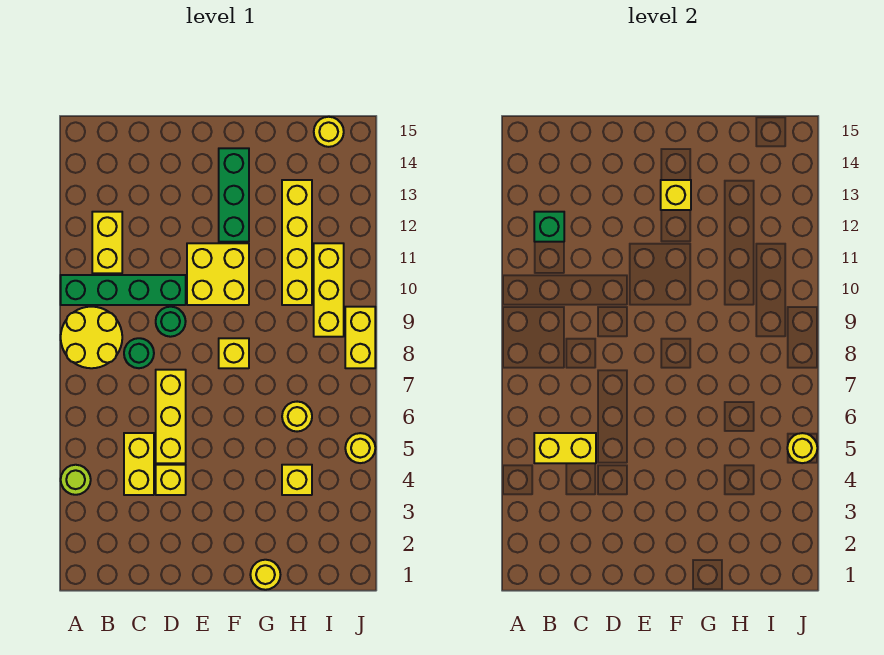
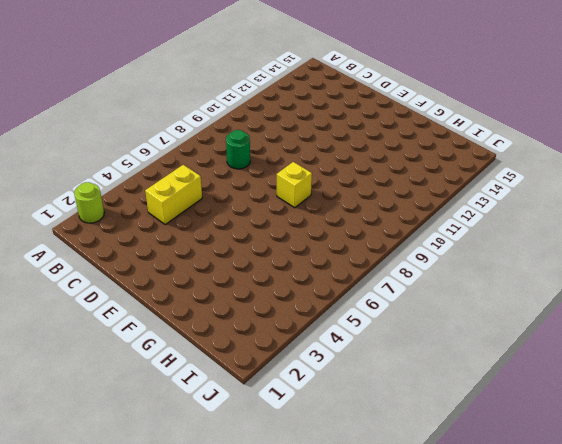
lime round brick A2 level 1 -> lime round brick A4 level 1
none -> yellow round brick A8:B9 level 1
none -> green brick A10:D10 level 1
none -> yellow brick B11:B12 level 1

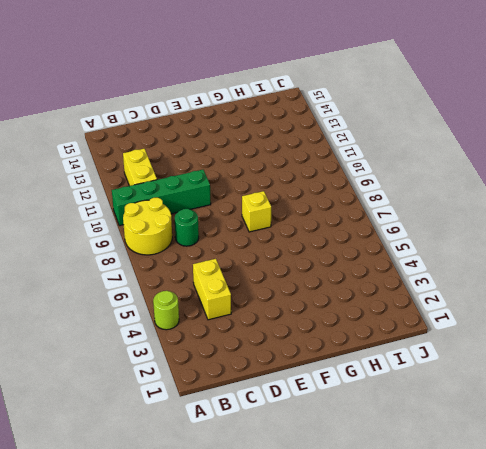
none -> yellow brick D4 level 1
none -> yellow brick D5:D7 level 1
none -> green round brick D9 level 1

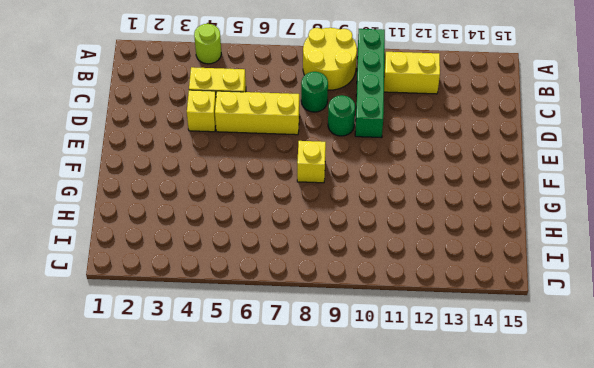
none -> yellow brick E10:F11 level 1
none -> green brick F12:F14 level 1
none -> yellow round brick G1 level 1

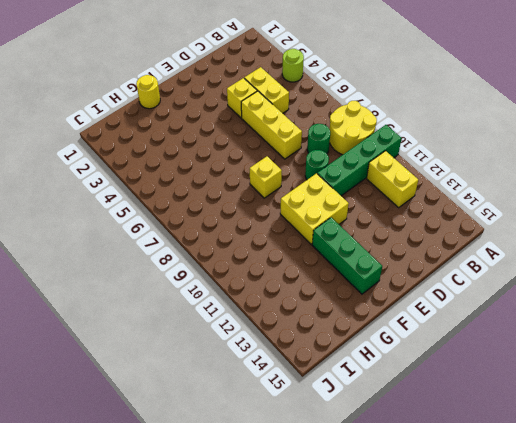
none -> yellow brick H4 level 1
none -> yellow round brick H6 level 1
none -> yellow brick H10:H13 level 1

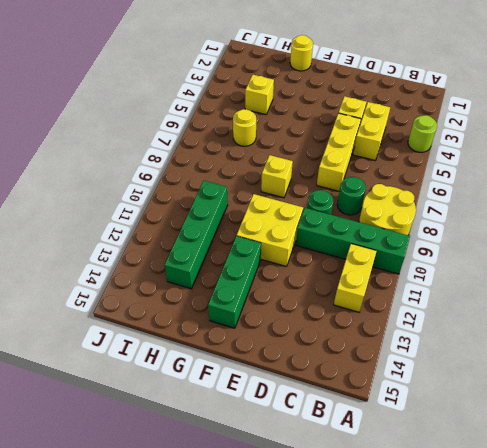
green brick H10:H13 level 1 -> yellow brick H10:H13 level 1
none -> yellow brick I9:I11 level 1
none -> yellow round brick I15 level 1
none -> yellow round brick J5 level 1

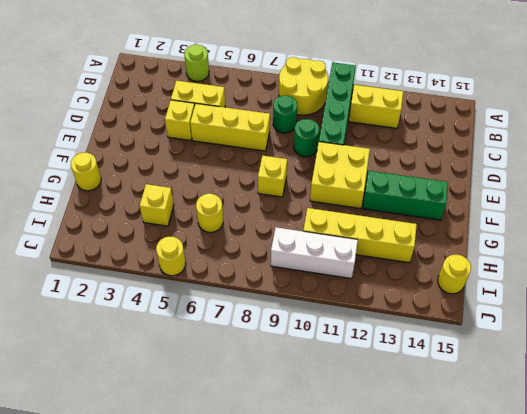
white brick I9:I11 level 1 -> yellow brick I9:I11 level 1
none -> yellow brick J8:J9 level 1
none -> yellow brick B5:C5 level 2
none -> green brick B12 level 2

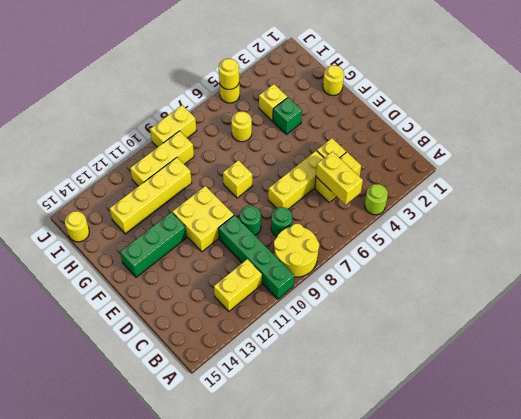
green brick G4 level 1 -> green brick B12 level 2
none -> yellow brick F13 level 2

